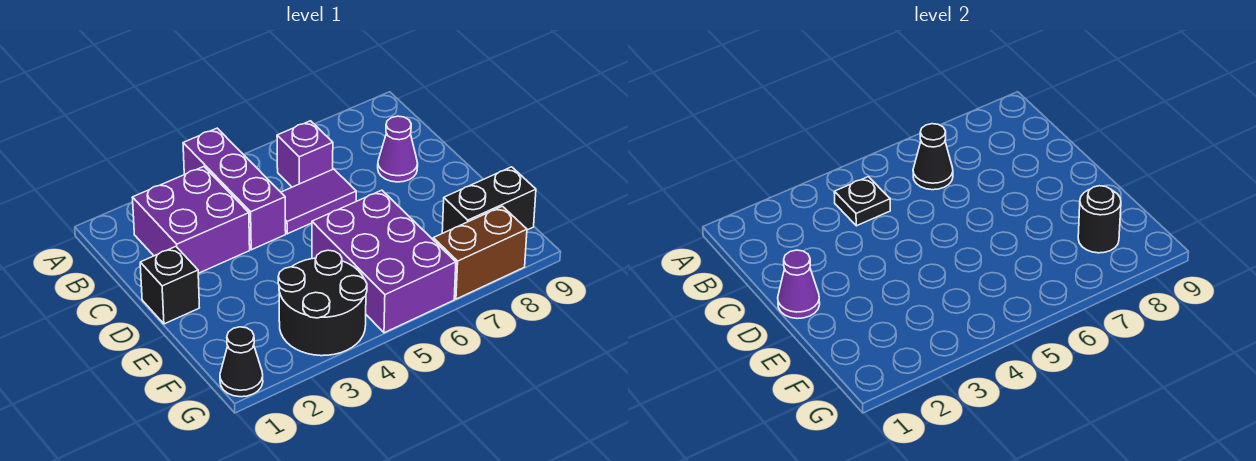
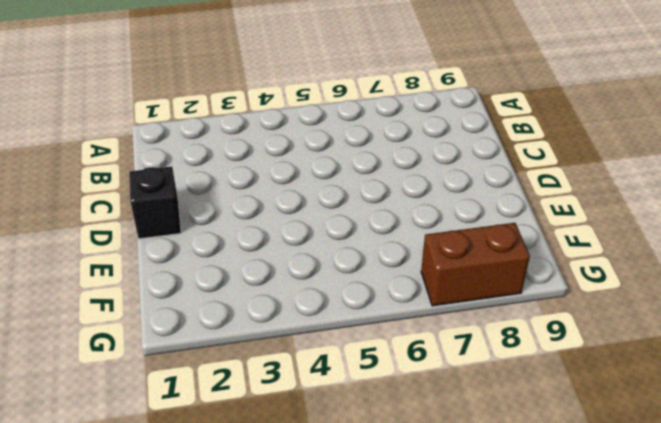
none -> purple brick A4:C4 level 1
none -> purple brick B2:C3 level 1
none -> purple brick B6 level 1

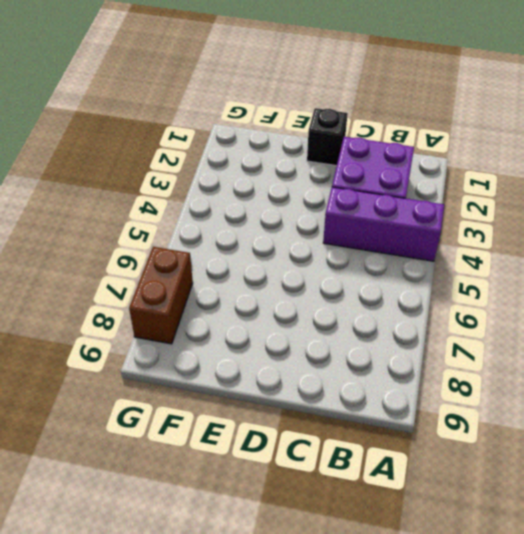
none -> purple brick B6 level 1
none -> purple tile C5:C6 level 1
none -> purple cone C8 level 1

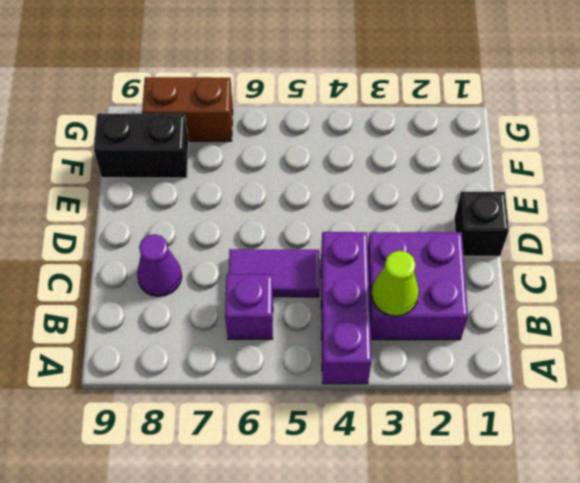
lime cone B3 level 2 -> none
none -> purple brick E5:G6 level 1
none -> black round brick F3:G4 level 1
none -> black cone G1 level 1

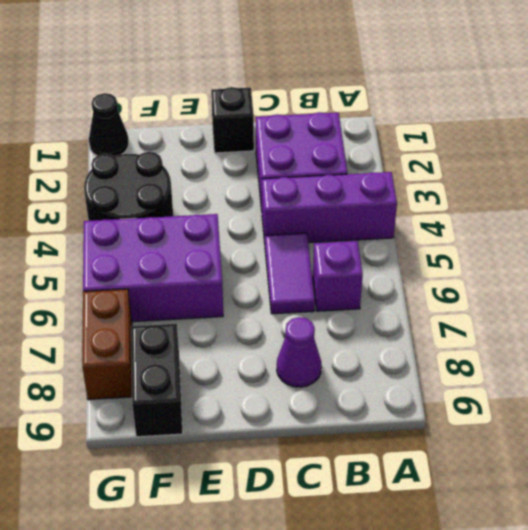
none -> black plate B4 level 2
none -> black cone B6 level 2
none -> purple cone D1 level 2

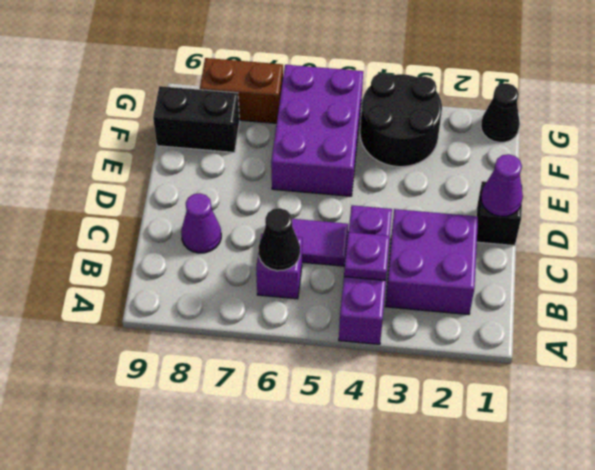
purple plate B4 level 2 -> black plate B4 level 2
none -> black round brick F8 level 2

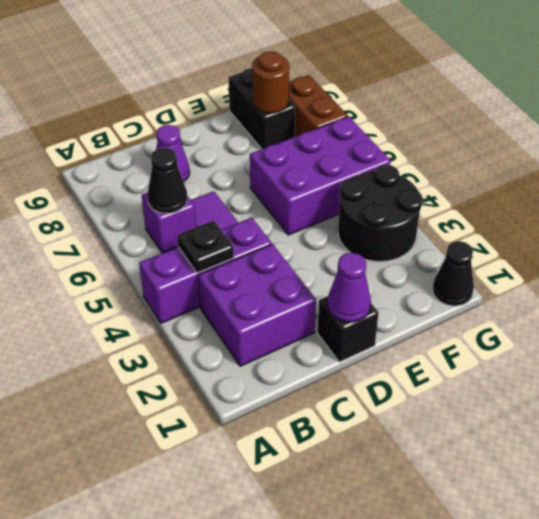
brown round brick F8 level 2 -> black round brick F8 level 2

